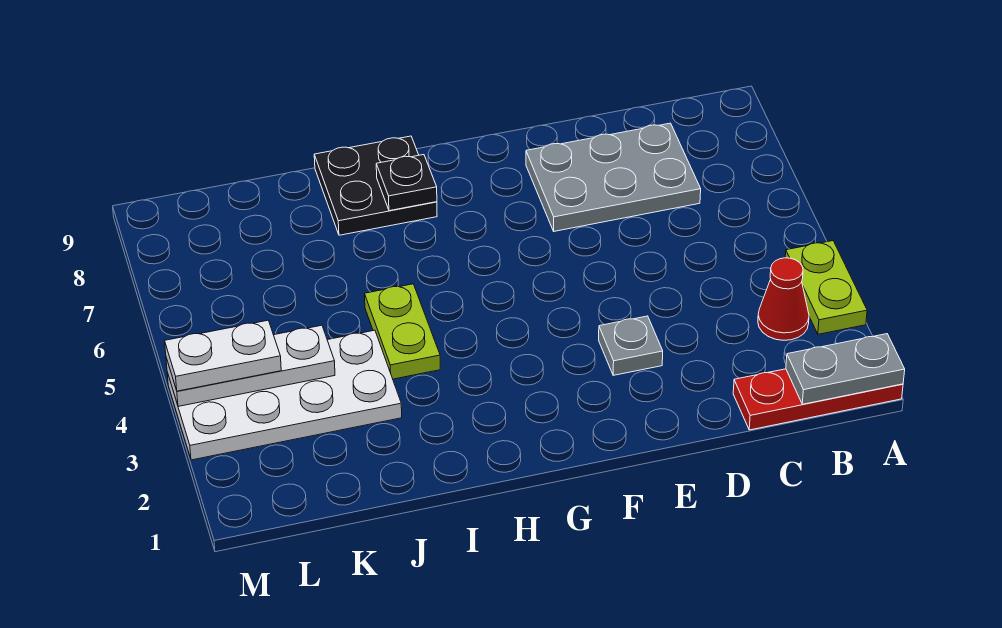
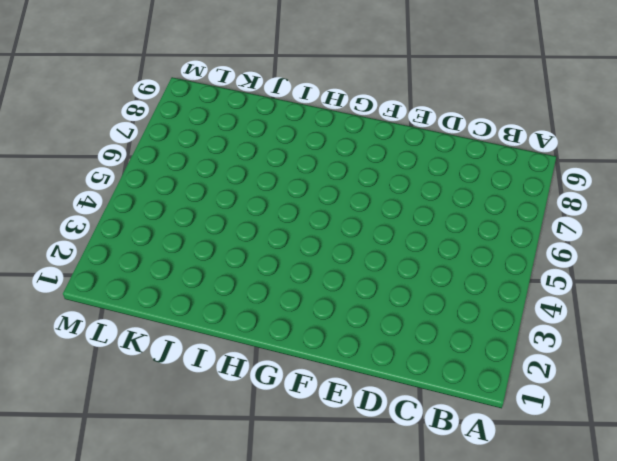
none -> red plate A1:C1 level 1
none -> lime plate A3:A4 level 1
none -> red cone B3 level 1

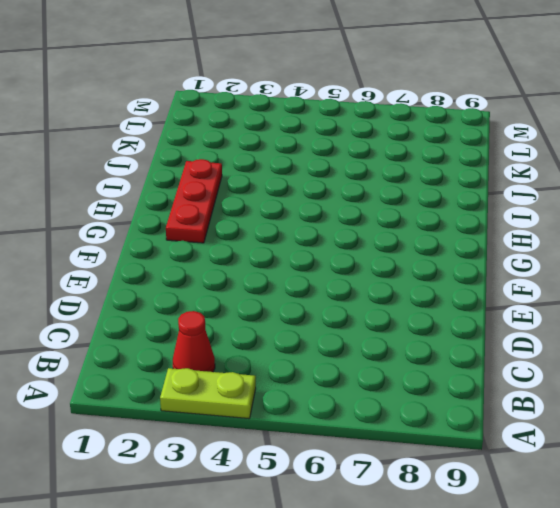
red plate G2:I2 level 1 -> red plate A1:C1 level 1
none -> grey plate C7:E8 level 1
none -> grey plate E3 level 1
none -> black plate H8:I9 level 1

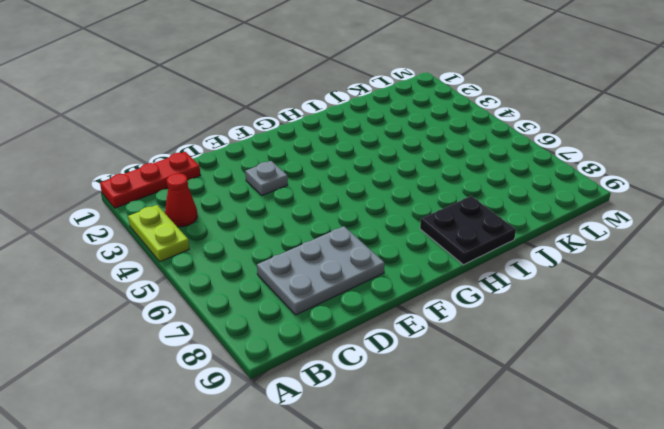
none -> lime plate I4:I5 level 1
none -> white plate J3:M4 level 1
none -> grey plate A1:B1 level 2

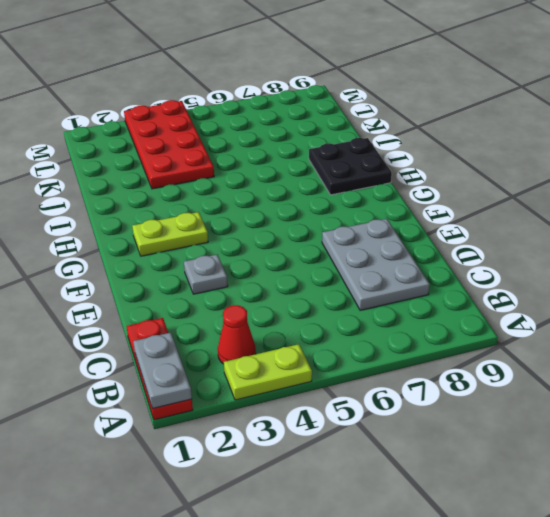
lime plate G2:G3 level 1 -> lime plate I4:I5 level 1
red plate J3:M4 level 1 -> white plate J3:M4 level 1
none -> black plate H8 level 2
none -> white plate K4:M4 level 2
none -> white plate L4:M4 level 3

